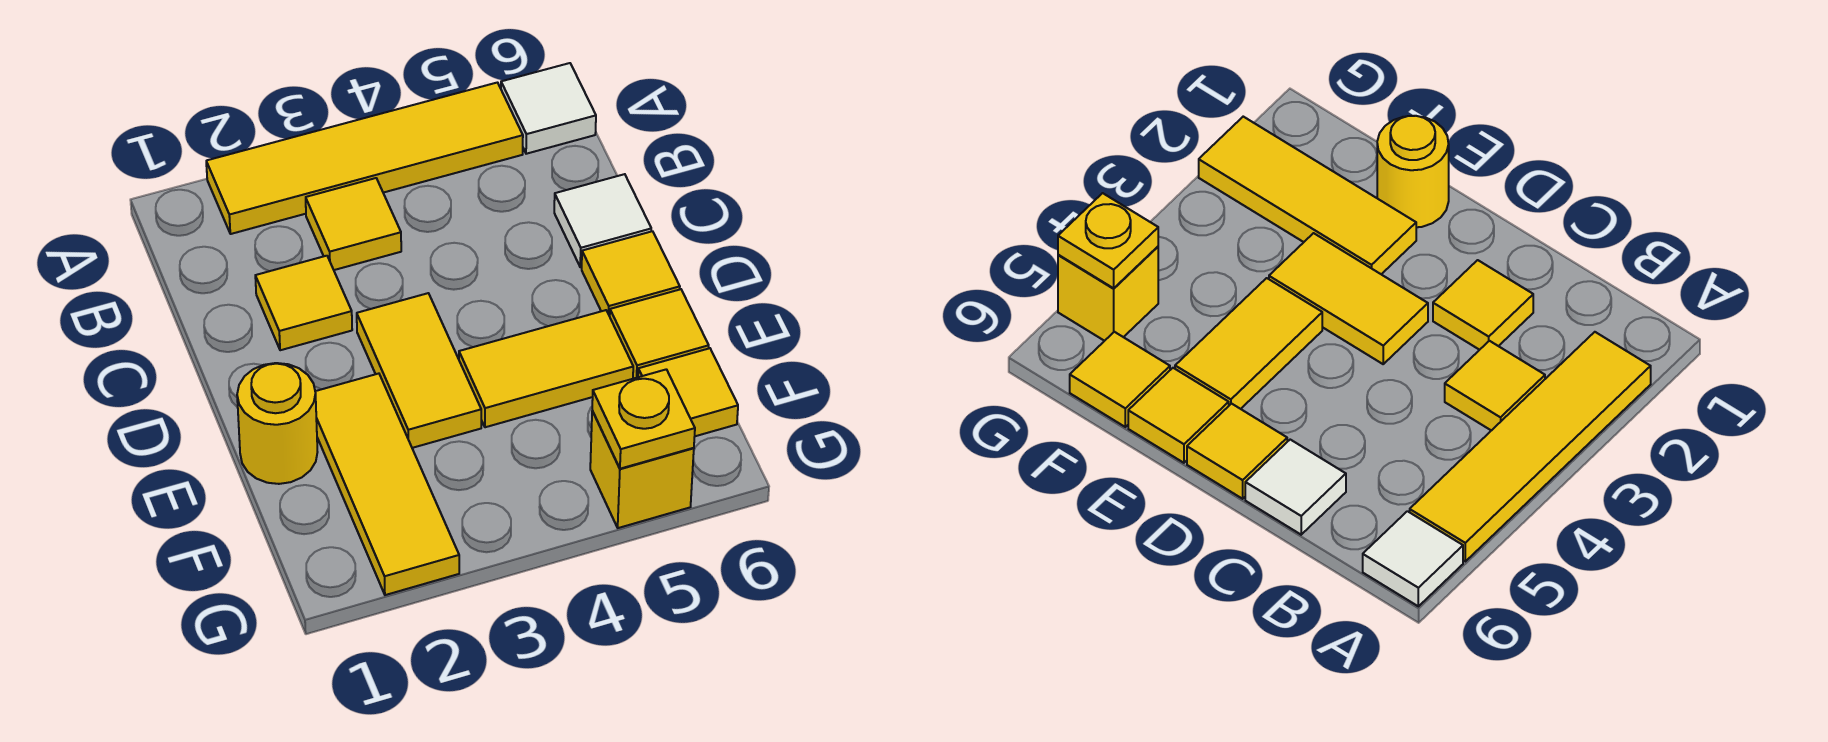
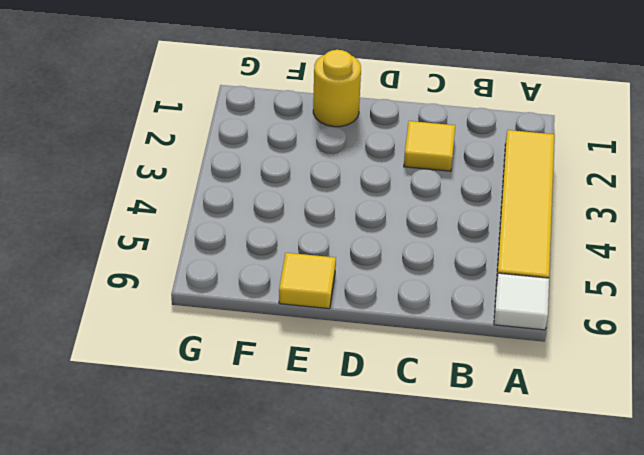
none -> yellow tile B3 level 1
none -> white tile C6 level 1
none -> yellow tile D3:E3 level 1

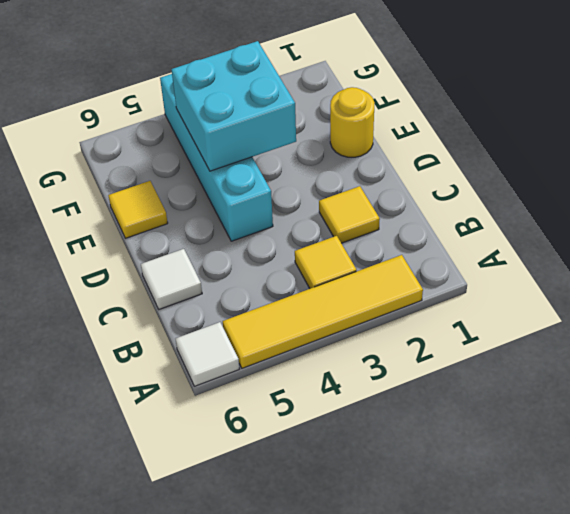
cyan brick D4:G4 level 1 -> yellow tile E4:E5 level 1
cyan brick E3:F4 level 2 -> none
none -> yellow tile D3:E3 level 1
none -> yellow tile D6 level 1
none -> yellow tile E2:G2 level 1

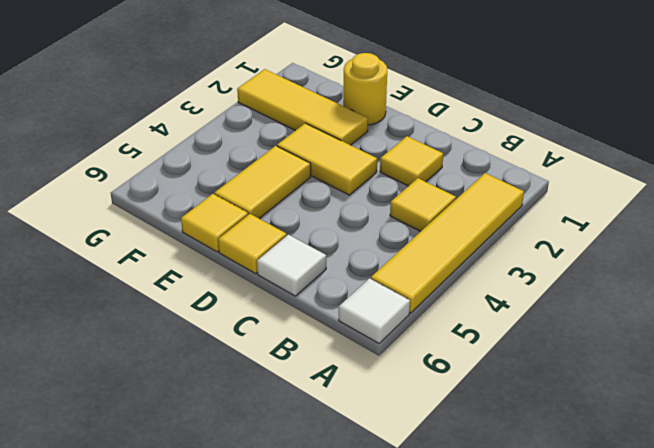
none -> yellow tile F6 level 1
none -> yellow brick G5 level 1
none -> yellow plate G5 level 2

